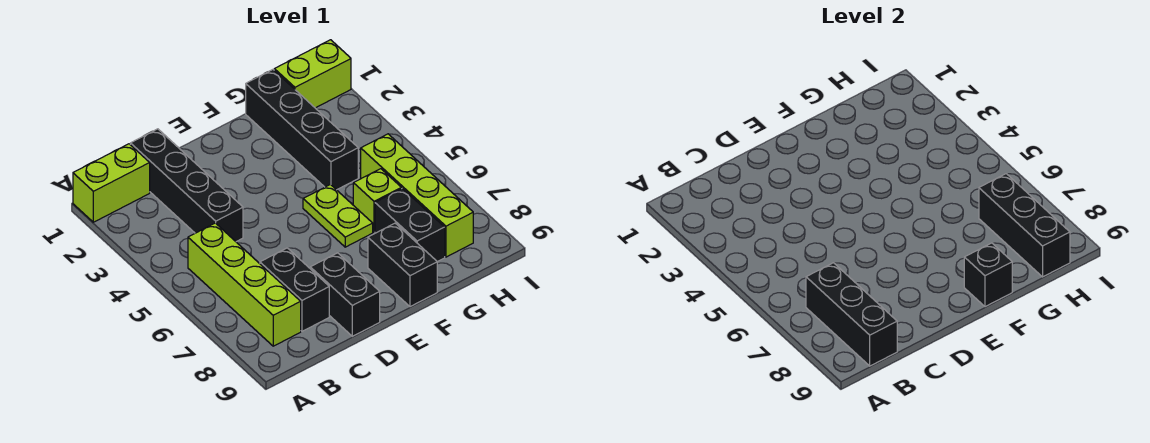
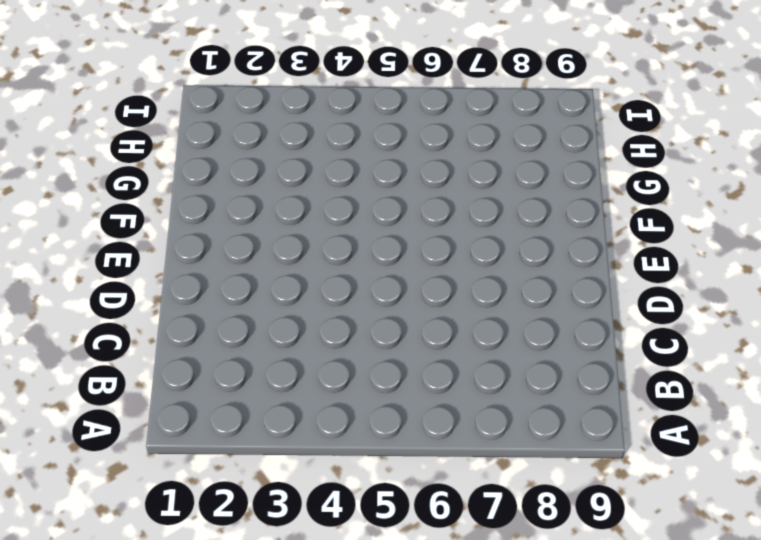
none -> lime brick A1:B1 level 1
none -> lime brick B5:B8 level 1
none -> black brick C1:C4 level 1

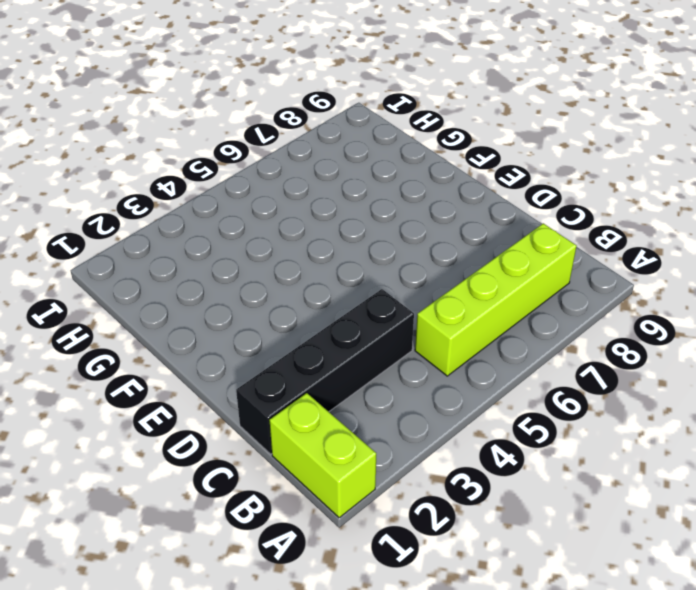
none -> black brick C7:C8 level 1
none -> black brick D8:D9 level 1
none -> lime plate F5:F6 level 1

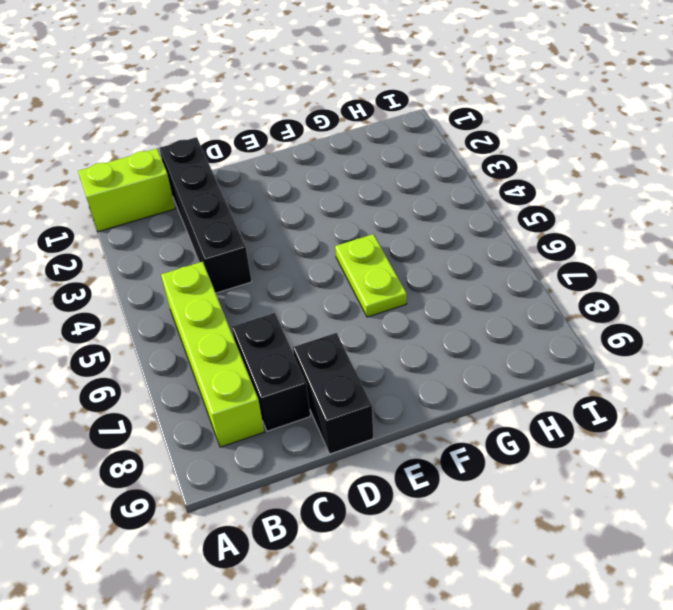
none -> black brick F8:F9 level 1
none -> black brick G1:G4 level 1
none -> lime brick G6 level 1

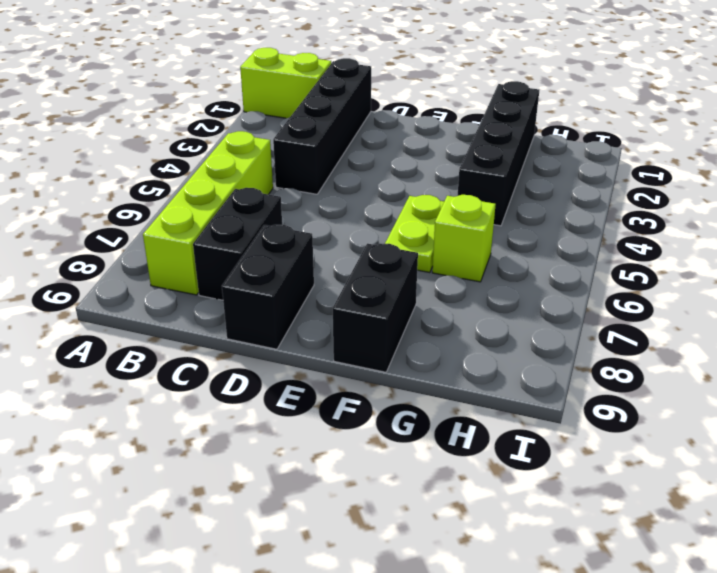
none -> black brick G7:G8 level 1
none -> lime brick H1:I1 level 1
none -> lime brick H5:H8 level 1

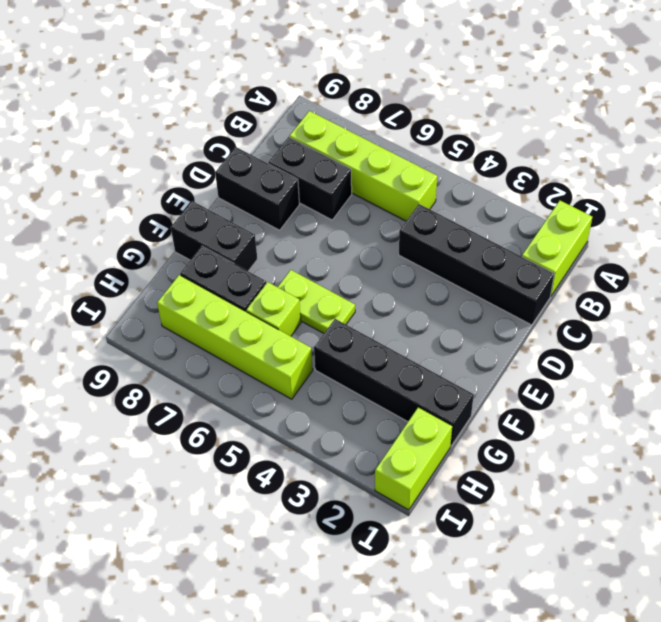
none -> black brick B7:B9 level 2
none -> black brick F9 level 2
none -> black brick H7:H9 level 2

